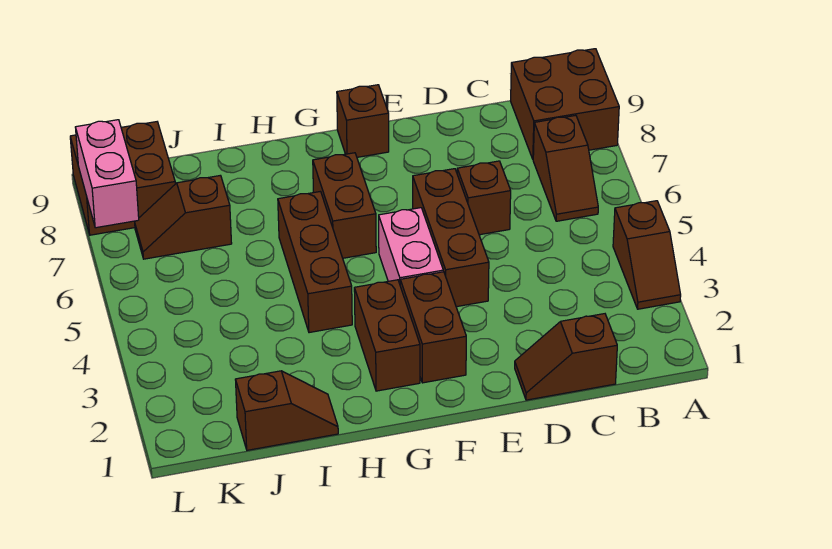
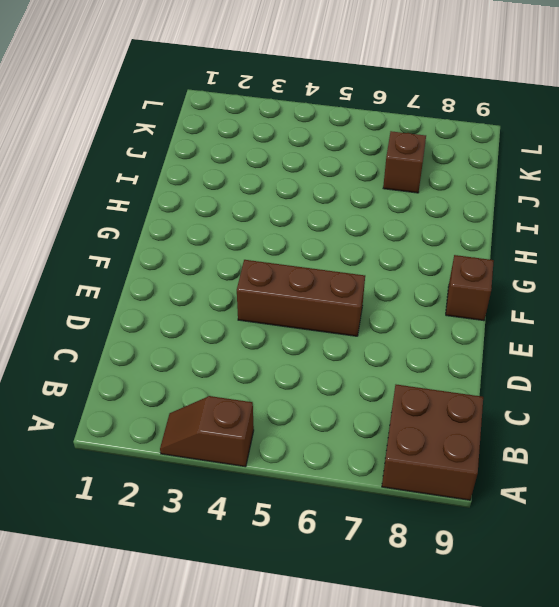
none -> brown slope B6:B7 level 1 top 7
none -> brown slope C1:D1 level 1 top C
none -> brown brick D6 level 1

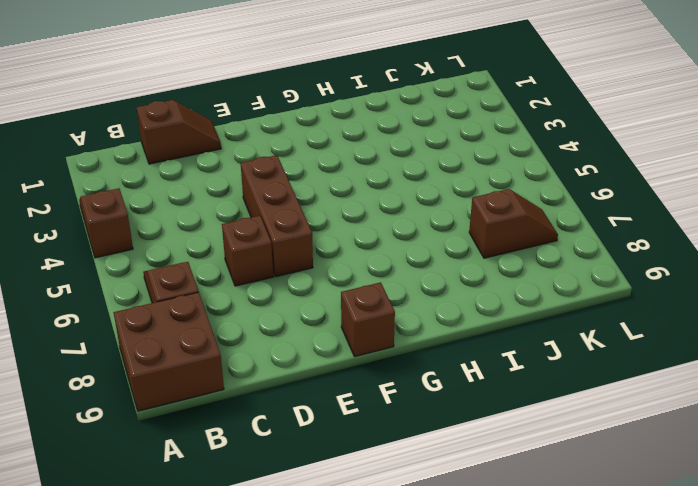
none -> brown brick F2:F3 level 1
none -> pink brick F4:F5 level 1
none -> brown brick G2:G3 level 1

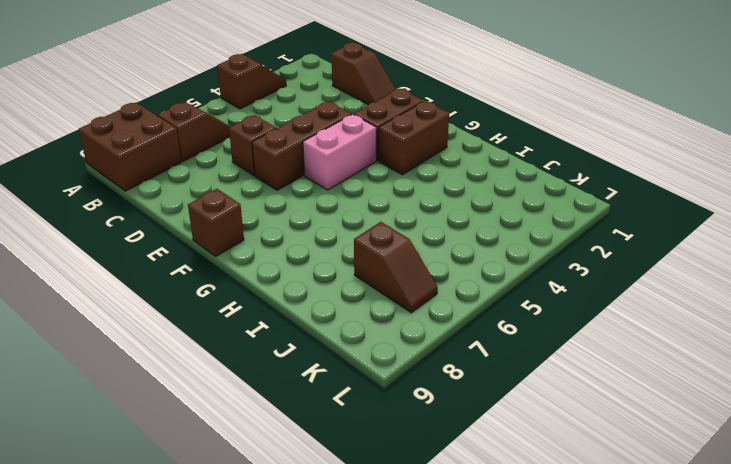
none -> brown brick G6:G7 level 1
none -> brown brick H4:H6 level 1
none -> brown slope I1:J1 level 1 top J

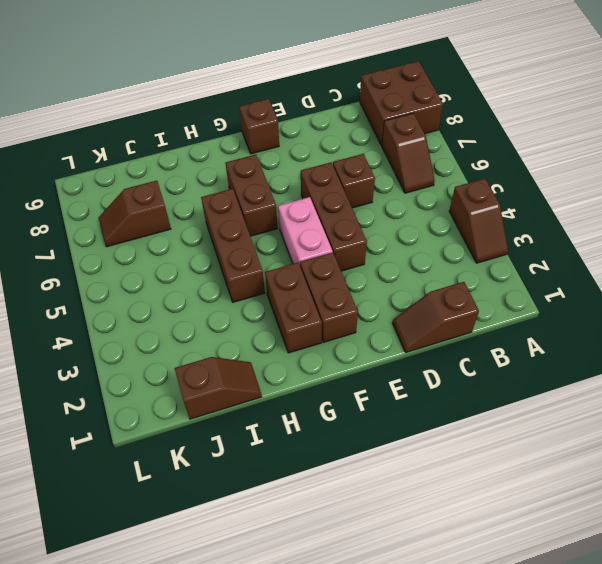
none -> brown brick K8:L9 level 1
none -> pink brick L7:L8 level 2

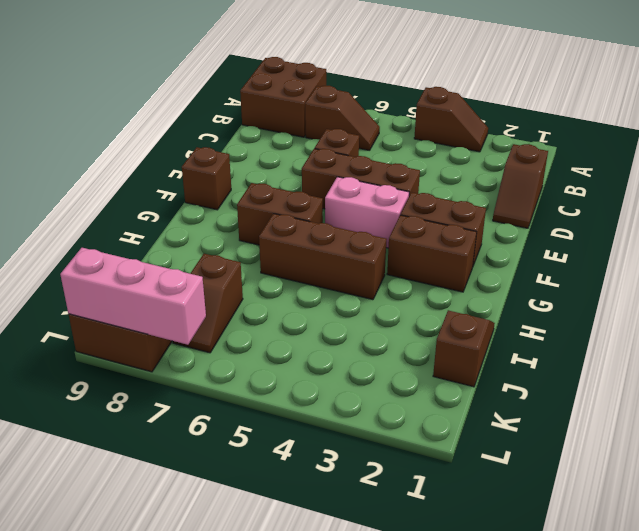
pink brick L7:L9 level 2 -> pink brick L7:L8 level 2

